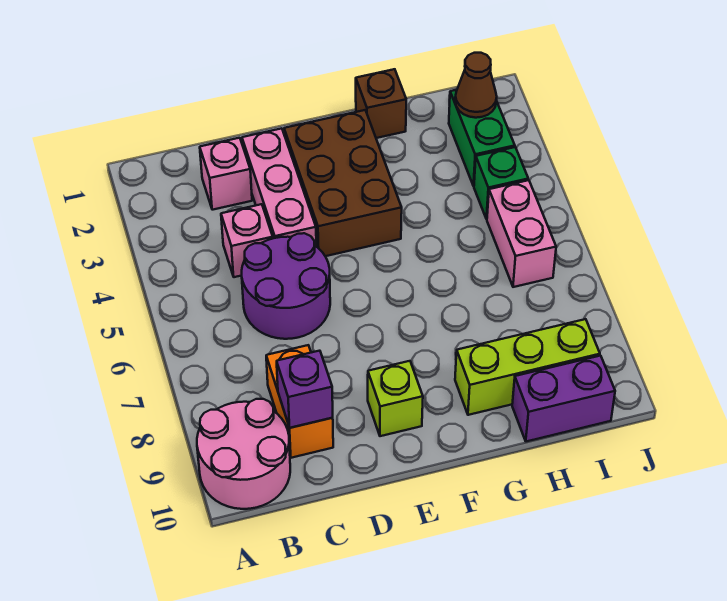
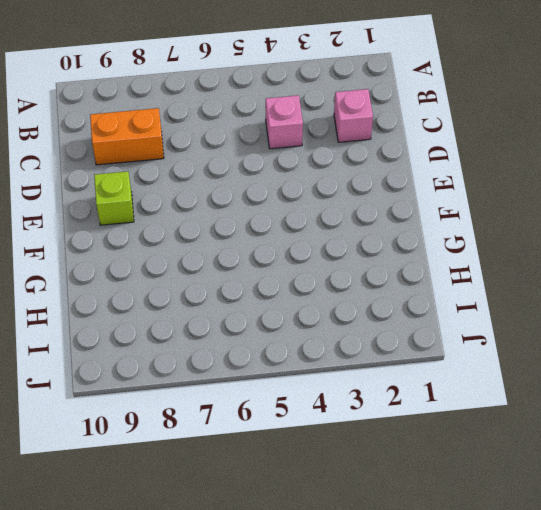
none -> pink round brick A9:B10 level 1
none -> purple round brick C5:D6 level 1
none -> pink brick D2:D4 level 1

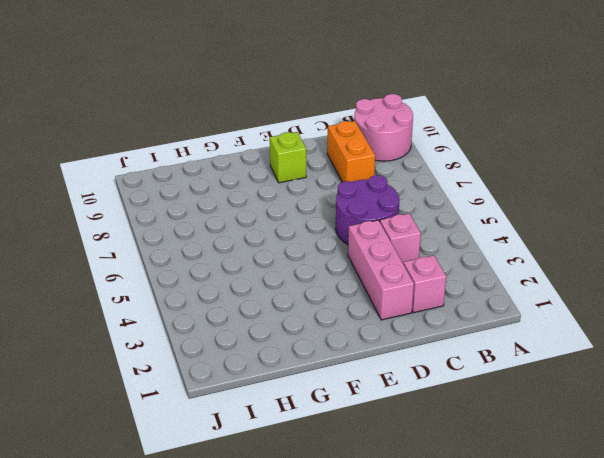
none -> brown brick E2:F4 level 1
none -> brown brick G1 level 1
none -> lime brick G9:I9 level 1

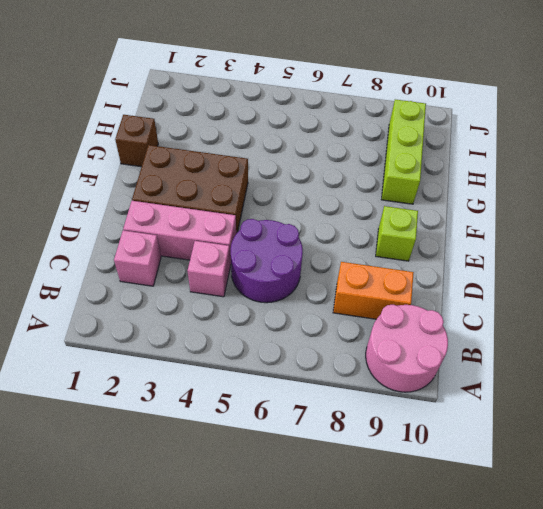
none -> purple brick H10:I10 level 1
none -> green brick I2:I3 level 1
none -> green brick I4 level 1

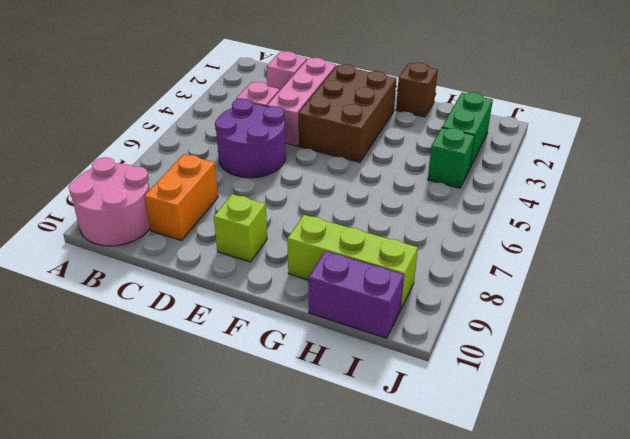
none -> pink brick I5:I6 level 1
none -> purple brick C9 level 2
none -> brown cone I2 level 2

